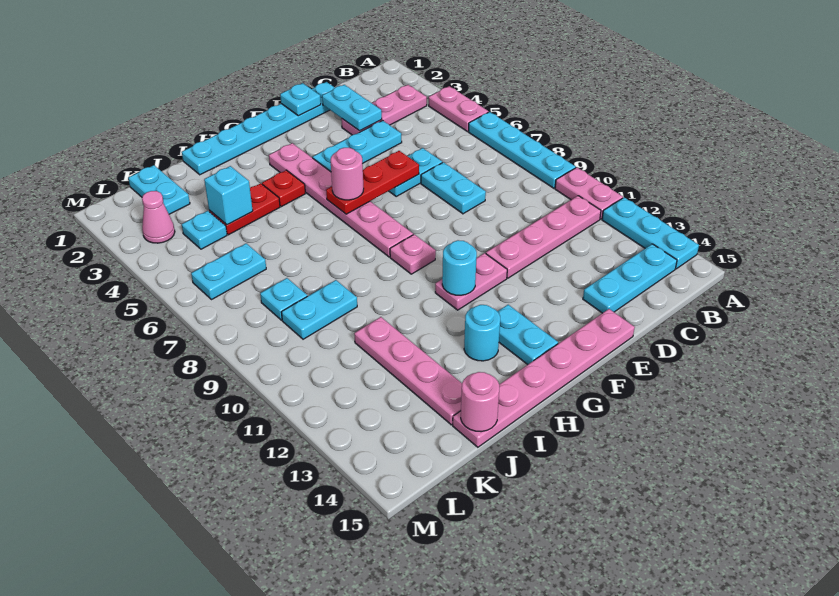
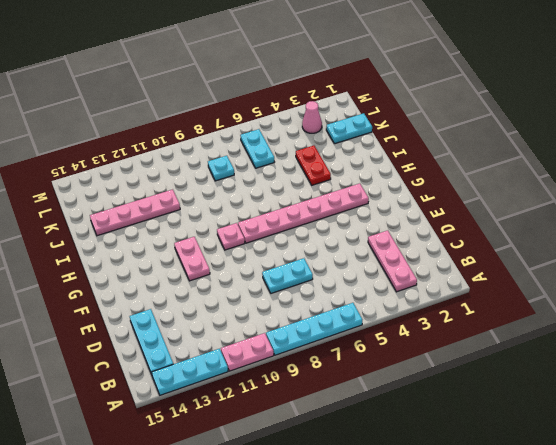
none -> pink plate A4:A5 level 1
none -> pink plate B11:E11 level 1
none -> cyan plate D1:I1 level 1
none -> cyan plate D4:F4 level 1

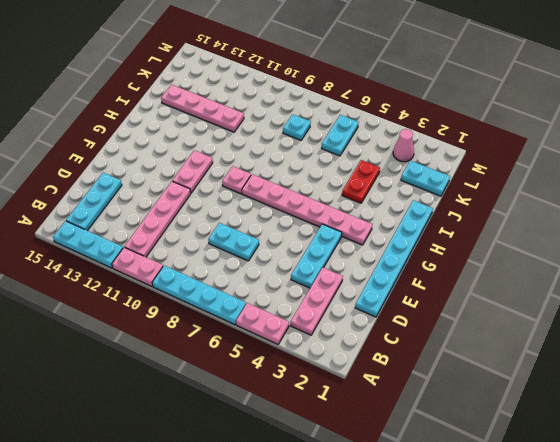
none -> cyan plate D6:E6 level 1
none -> pink plate E15:J15 level 1
none -> cyan plate G13:G14 level 1
none -> red plate H4 level 1

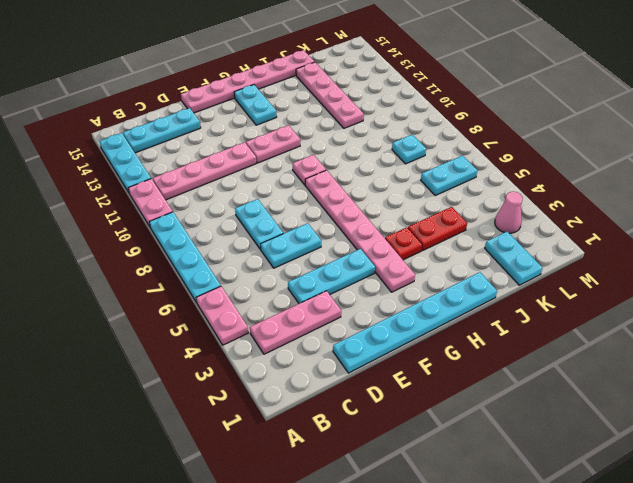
none -> cyan round brick H13 level 1
none -> cyan plate J9:K9 level 1
none -> cyan plate K4 level 1
none -> cyan plate D2:D3 level 2

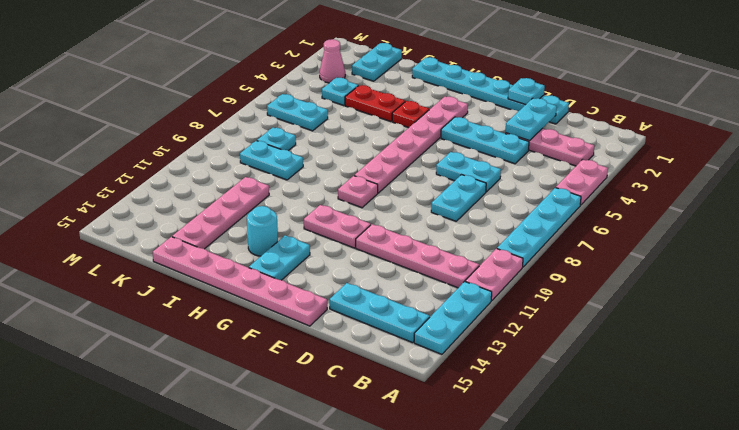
none -> red plate E6:G6 level 2
none -> cyan round brick G11 level 2
none -> cyan brick J4 level 2
none -> pink round brick J15 level 2

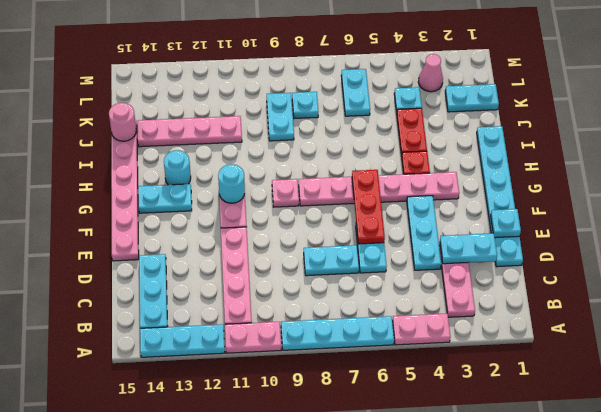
none -> cyan brick J4 level 2
none -> pink round brick G6 level 3

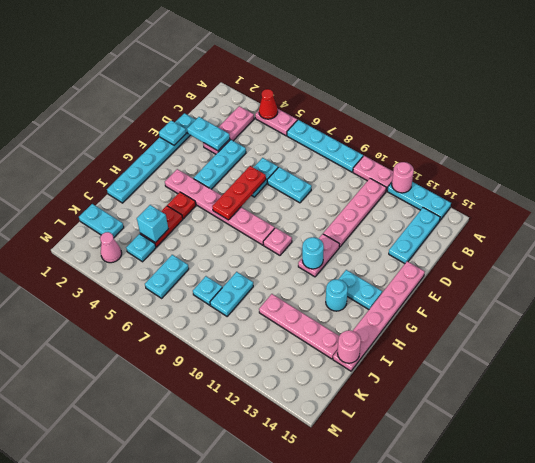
red cone A4 level 2 -> none
pink round brick A12 level 2 -> pink round brick G6 level 3

